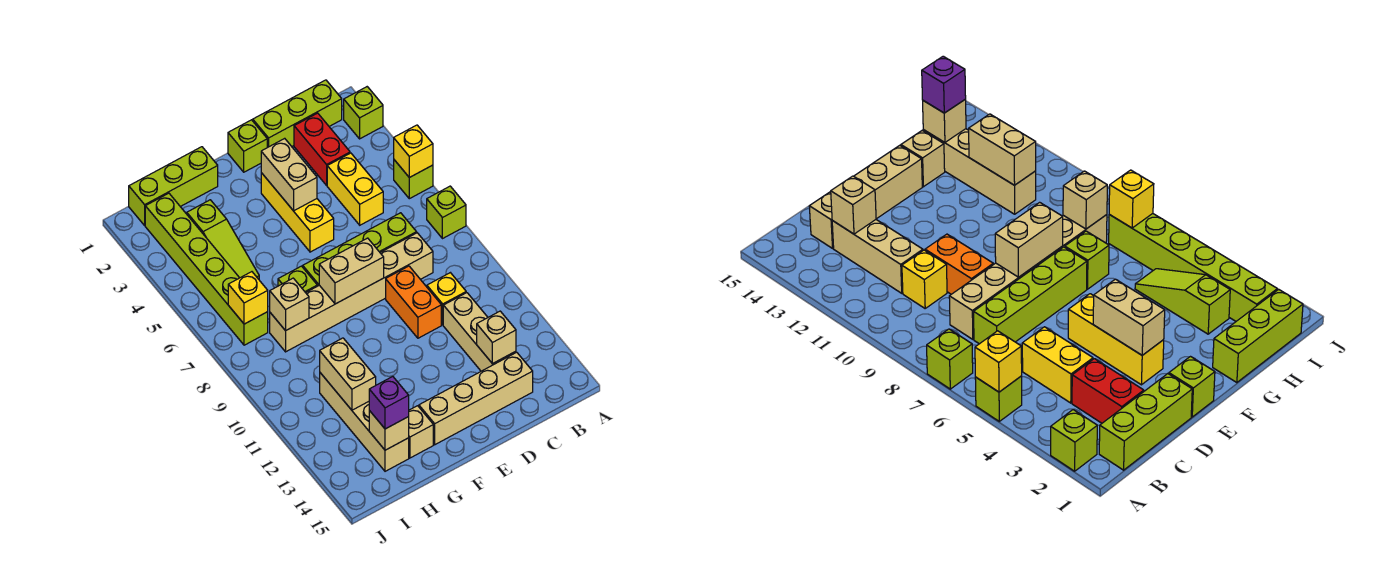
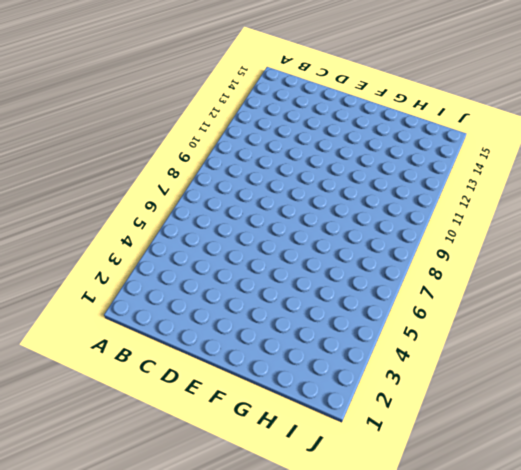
none -> lime brick A2 level 1
none -> lime brick A5 level 1
none -> lime brick A7 level 1

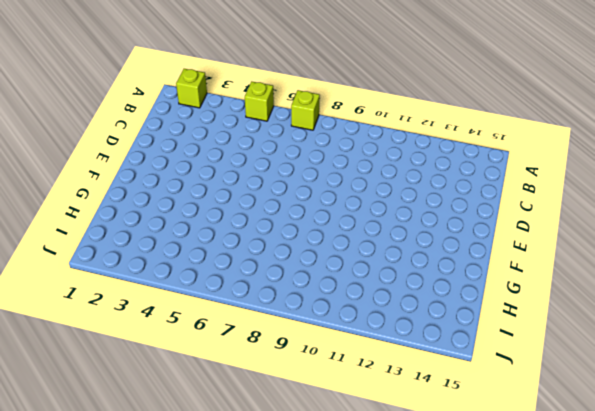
none -> lime brick B1:D1 level 1
none -> red brick C2:C3 level 1
none -> yellow brick C4:C5 level 1

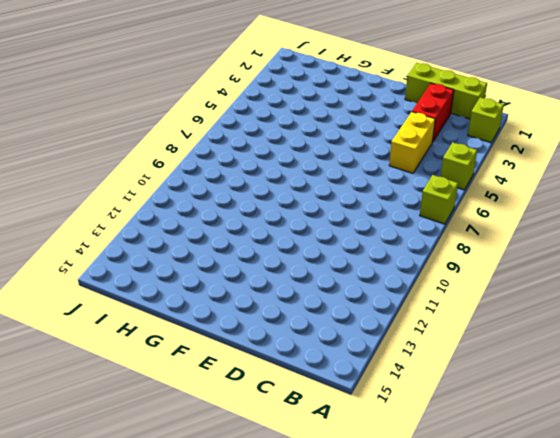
none -> lime brick C7:F7 level 1
none -> tan brick C8:H8 level 1
none -> yellow brick C10 level 1

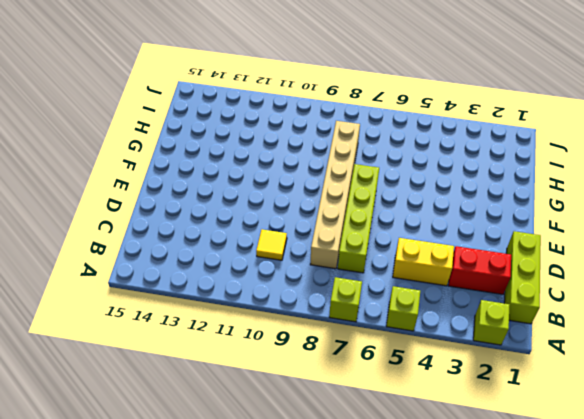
yellow tile C10 level 1 -> yellow brick C10 level 1
none -> tan brick C11:C13 level 1
none -> tan brick C14:F14 level 1
none -> orange brick D9:D10 level 1

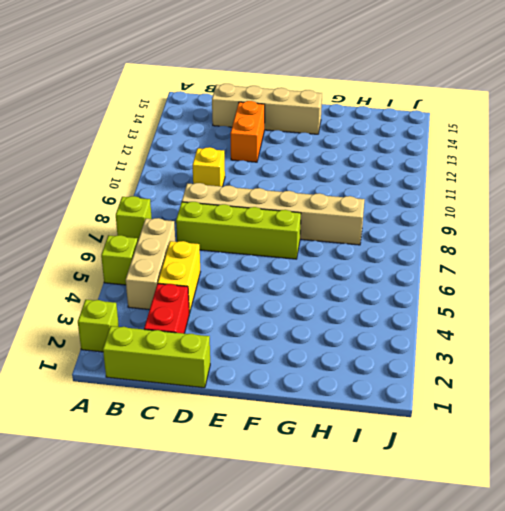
tan brick B4:B6 level 1 -> tan brick C11:C13 level 1
orange brick D12:D13 level 1 -> orange brick D9:D10 level 1
none -> lime brick E1 level 1
none -> yellow brick E3:E5 level 1
none -> lime brick G1:I1 level 1

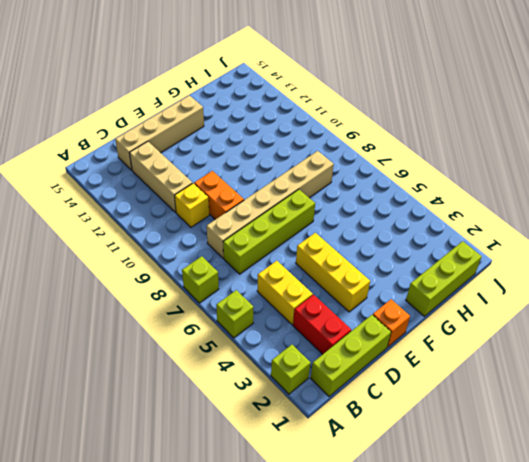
orange brick E1 level 1 -> lime brick E1 level 1
none -> lime brick G7 level 1
none -> tan brick G14 level 1
none -> lime slope H3:H5 level 1 top 3

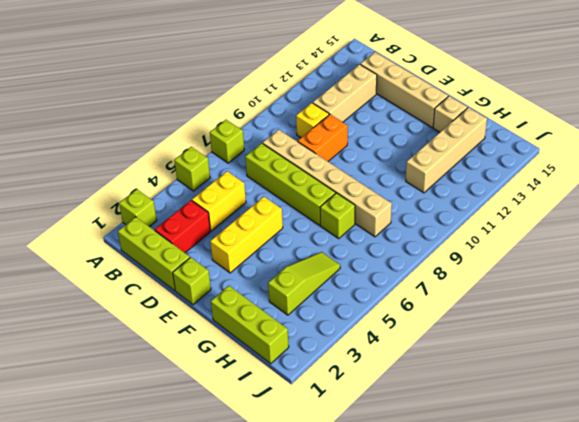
none -> lime brick I2:I7 level 1
none -> yellow brick A5 level 2
none -> tan brick C13 level 2

